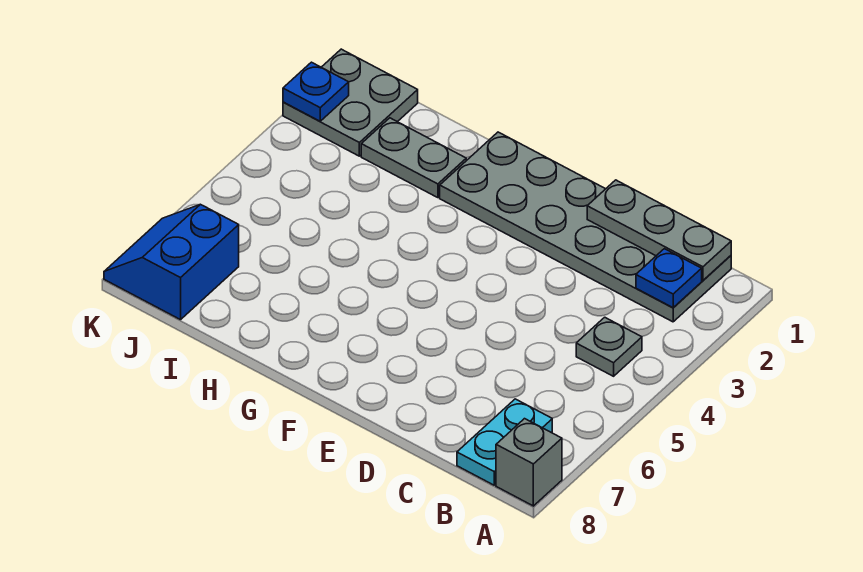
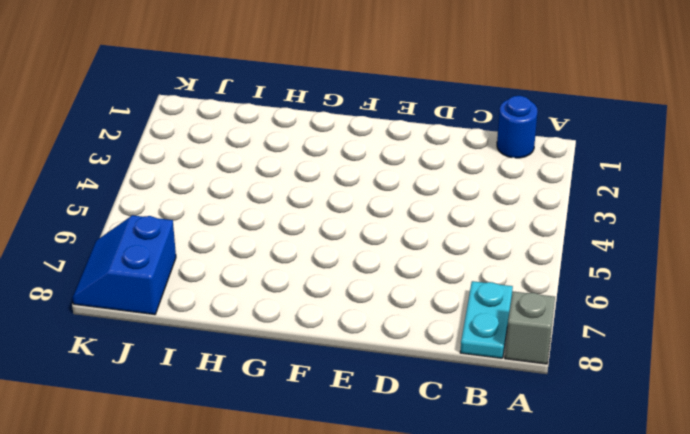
blue round brick B1 level 1 -> grey plate B1:G2 level 1
none -> grey plate B4 level 1
none -> grey plate H2:I2 level 1

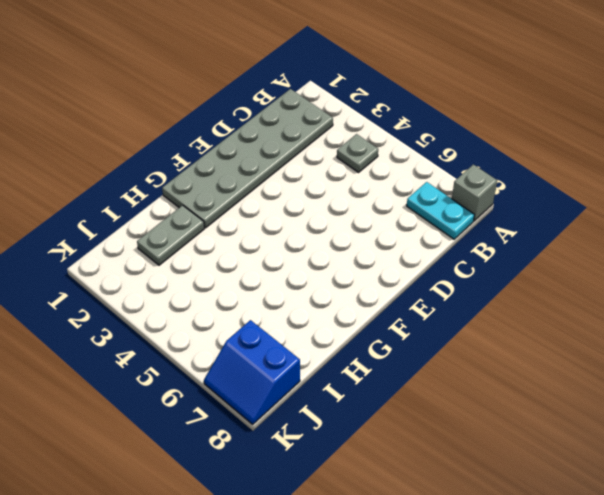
none -> grey plate J1:K2 level 1
none -> grey plate B1:D1 level 2

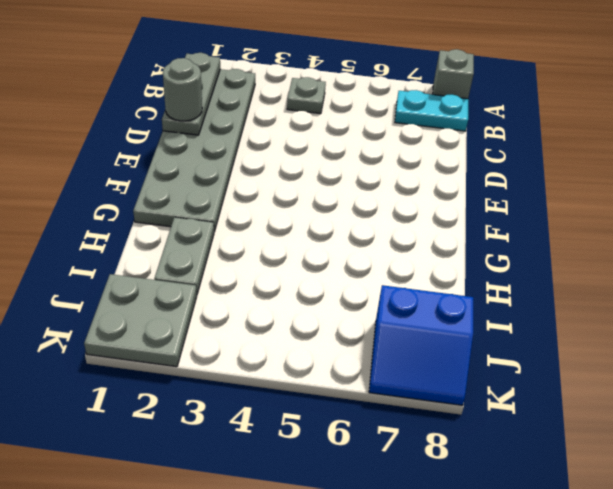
grey round brick D1 level 3 -> none
none -> blue plate B2 level 2
none -> blue plate K2 level 2

